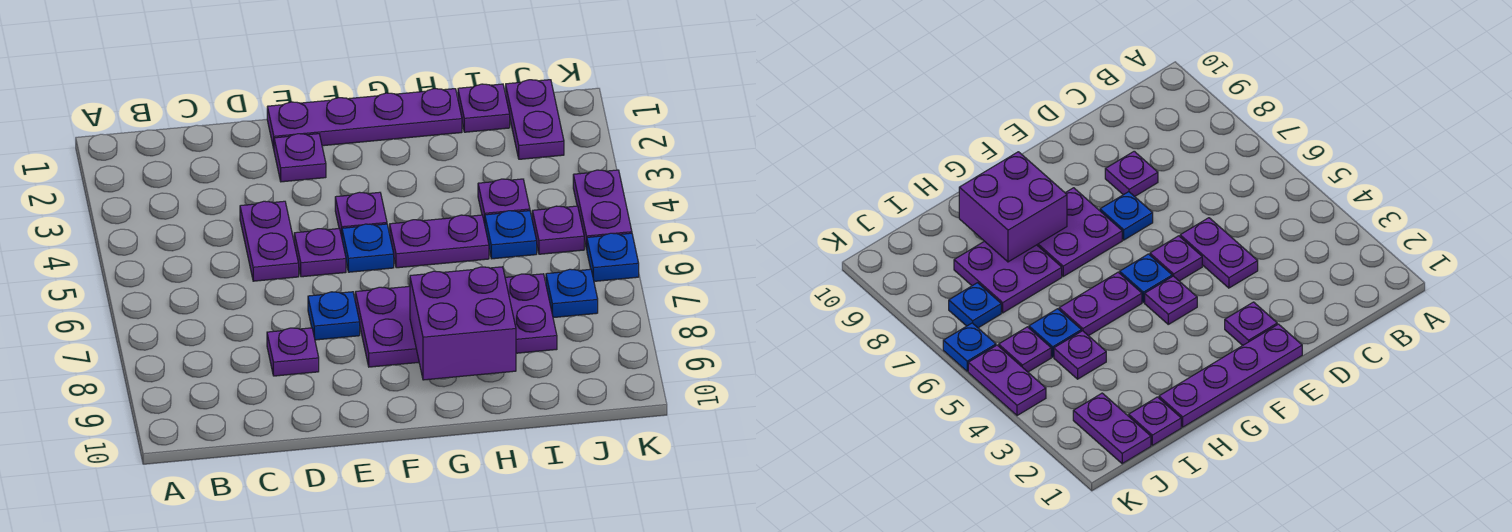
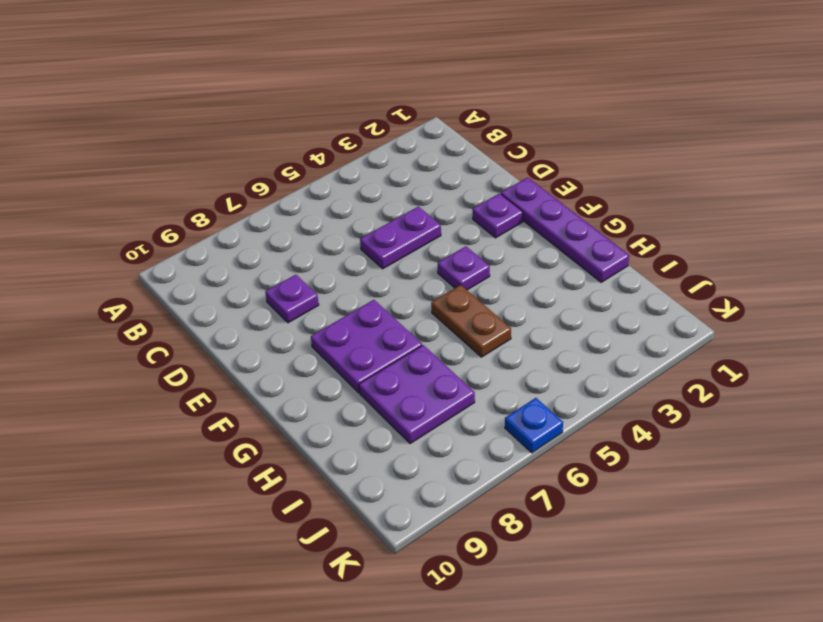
brown plate G5:H5 level 1 -> purple plate G5:H5 level 1
none -> purple plate E5 level 1
none -> blue plate E7 level 1
none -> blue plate F5 level 1

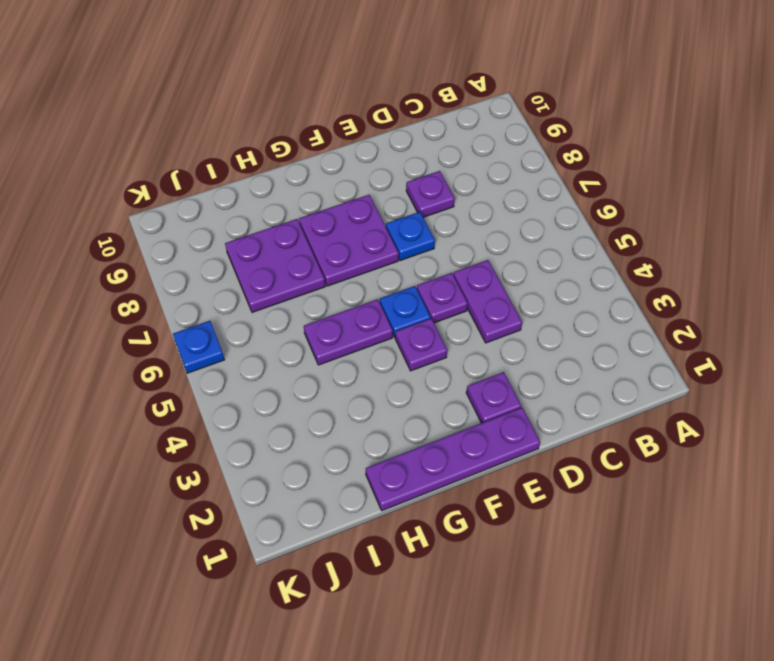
none -> purple plate I1 level 1
none -> purple plate I4 level 1
none -> blue plate I5 level 1

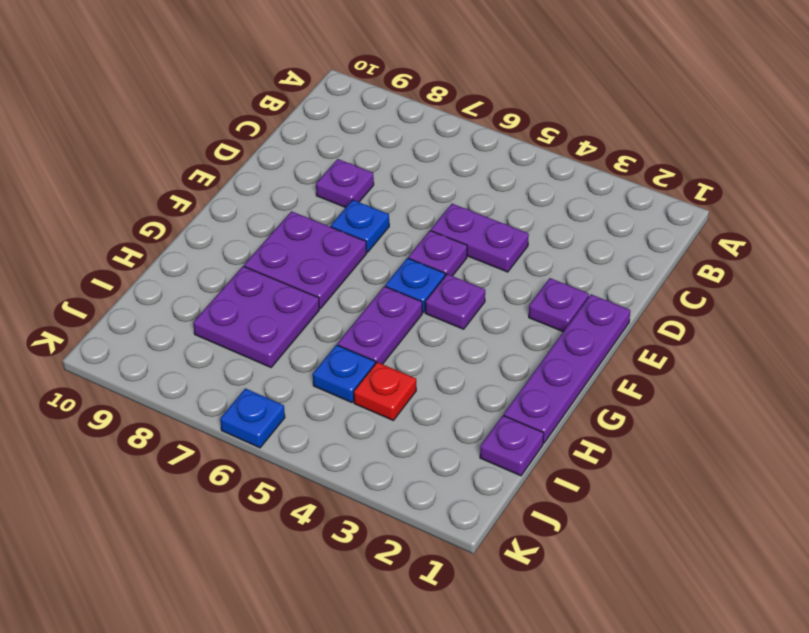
red plate I4 level 1 -> purple plate I4 level 1
none -> purple plate J1:J2 level 1
none -> purple plate J5 level 1
none -> blue plate J7 level 1

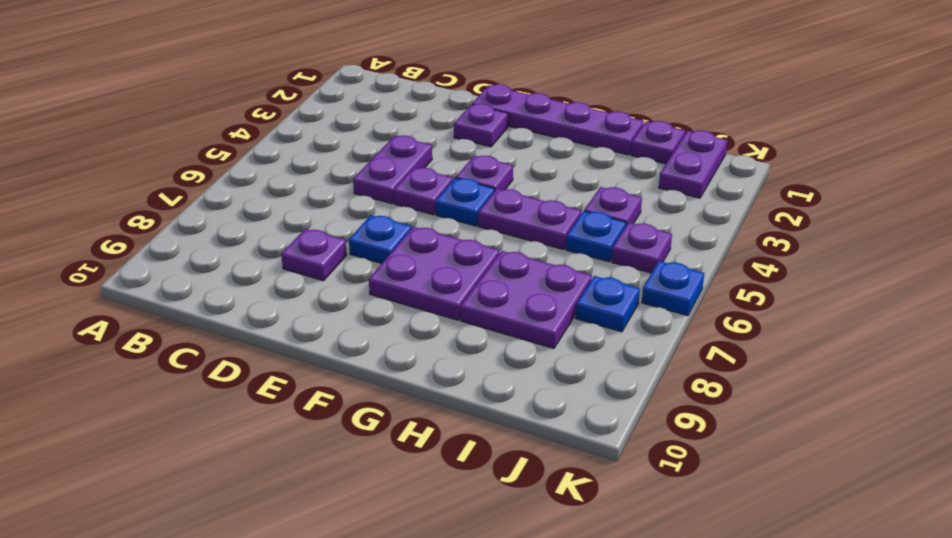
none -> purple plate K4:K5 level 1
none -> purple brick G8:H9 level 2

